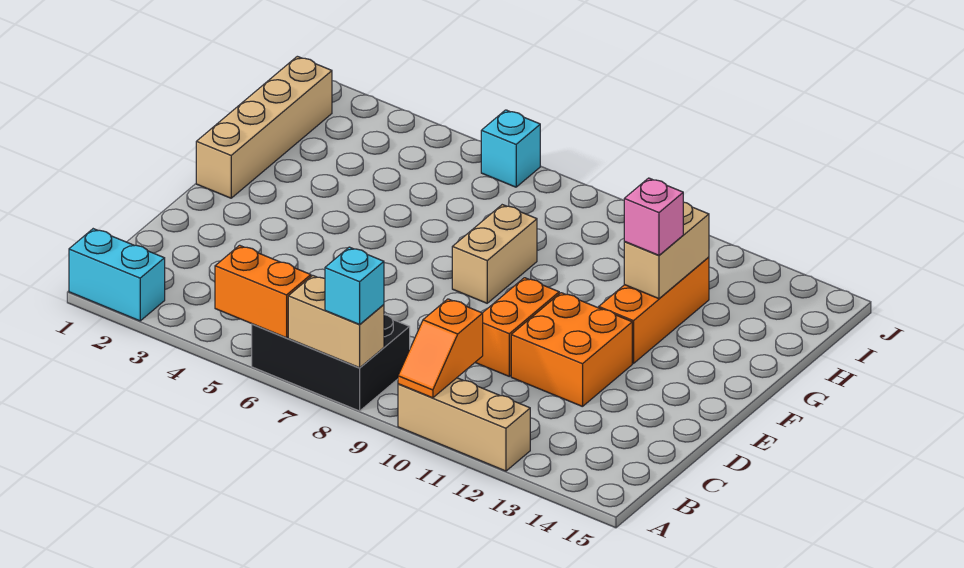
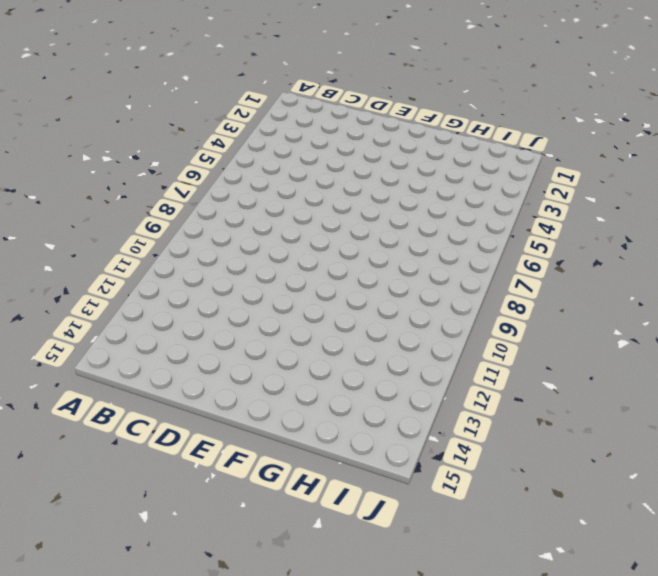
none -> cyan brick A1:A2 level 1
none -> black brick A6:B8 level 1
none -> tan brick A10:A12 level 1

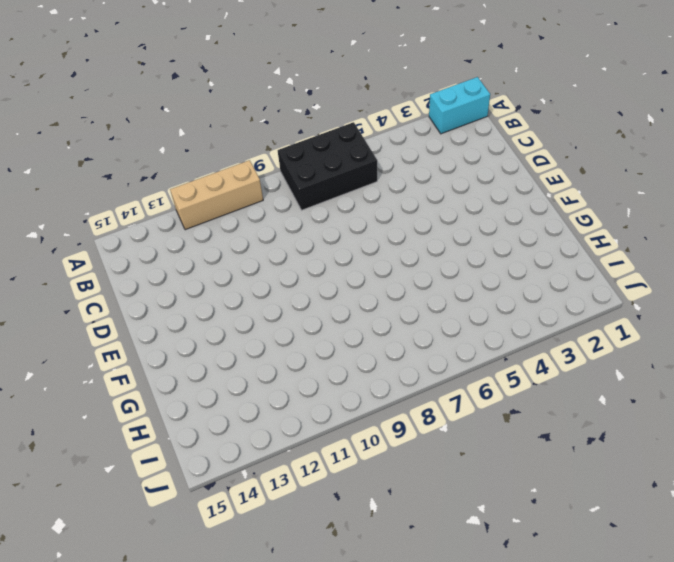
none -> orange brick D10:E10 level 1
none -> orange brick D11:E12 level 1
none -> tan brick F1:I1 level 1

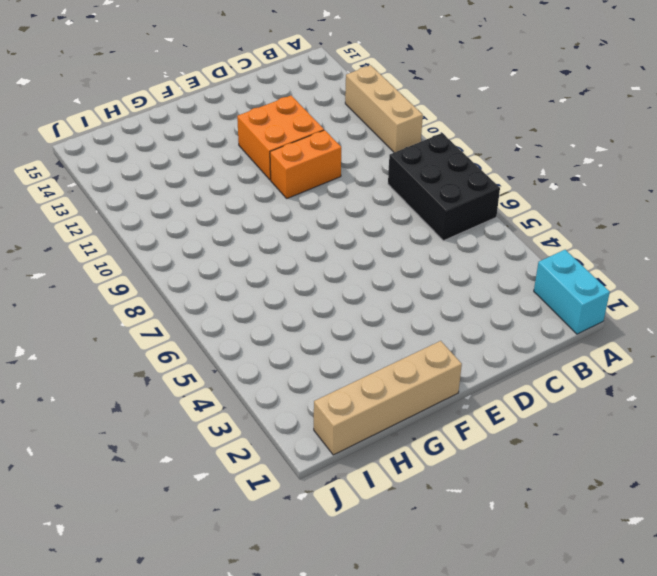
none -> tan brick F8:G8 level 1
none -> orange brick F12:H12 level 1
none -> cyan brick J6 level 1

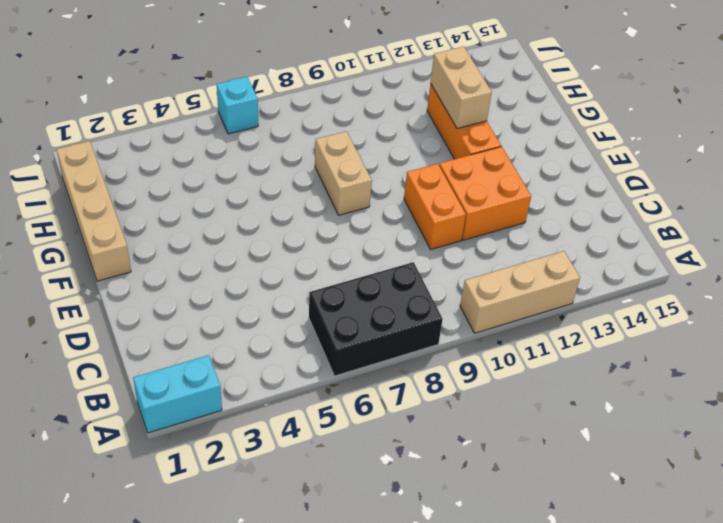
none -> orange brick A5:A6 level 2
none -> tan brick A7:A8 level 2
none -> orange slope A10:B10 level 2 top B

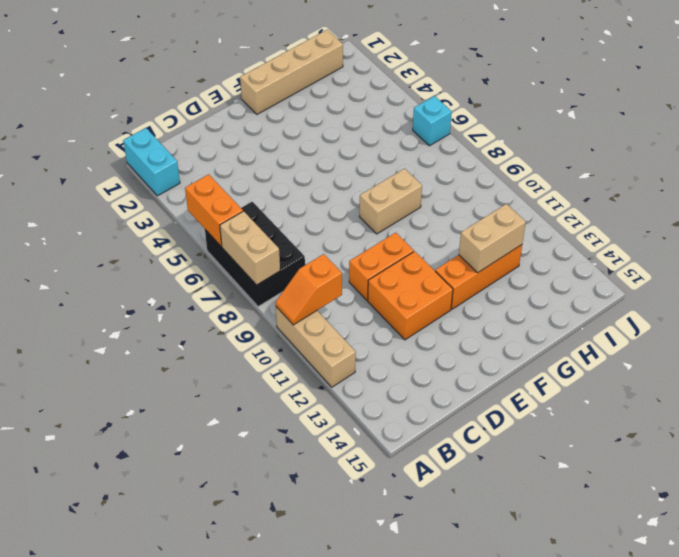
none -> cyan brick A8 level 3
none -> pink brick G12 level 3

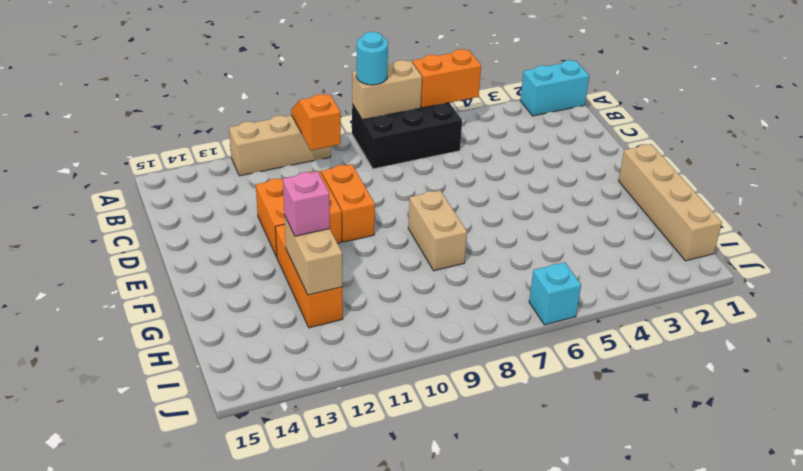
cyan round brick A8 level 3 -> cyan brick A8 level 3

